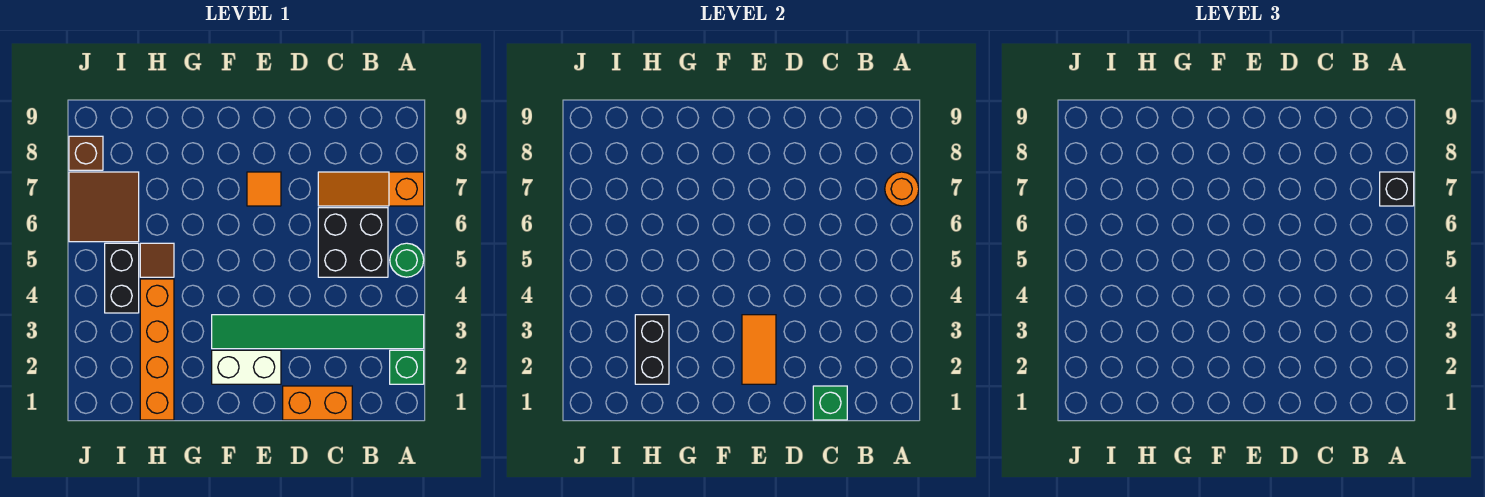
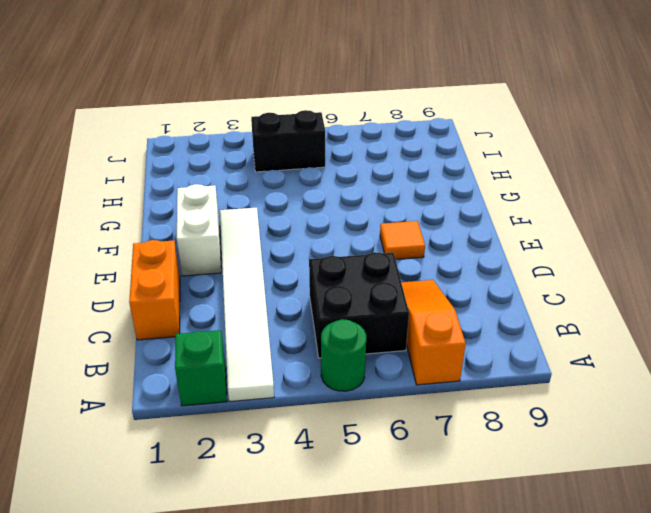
white tile A3:F3 level 1 -> green tile A3:F3 level 1
none -> orange brick H1:H4 level 1
none -> brown tile H5 level 1
none -> brown tile I6:J7 level 1

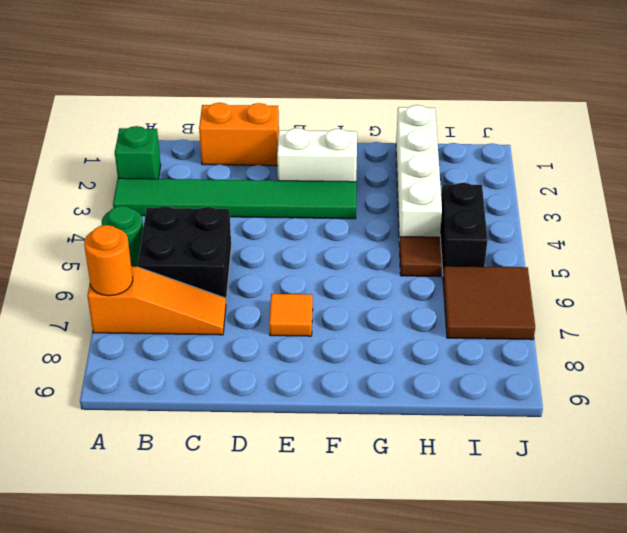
white brick H1:H4 level 1 -> orange brick H1:H4 level 1
none -> brown brick J8 level 1
none -> green brick C1 level 2
none -> orange tile E2:E3 level 2

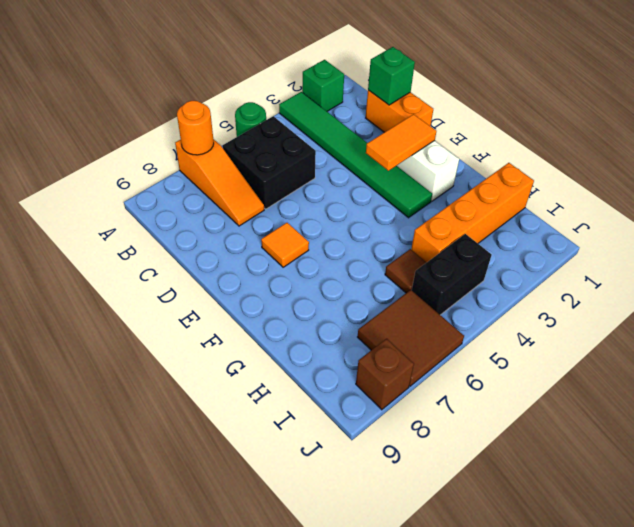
none -> black brick H2:H3 level 2
none -> black brick A7 level 3

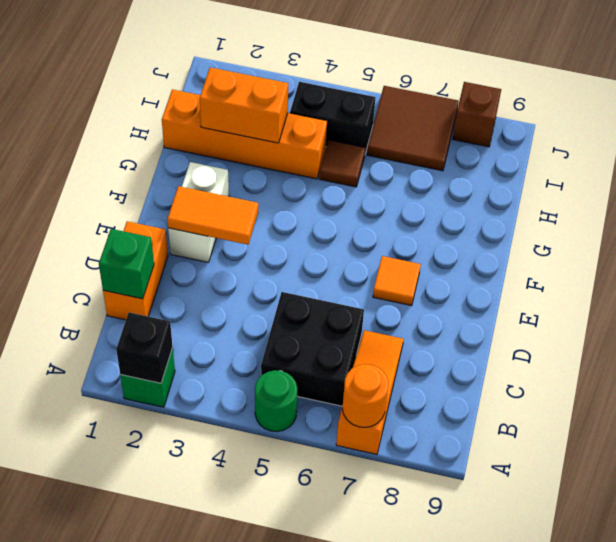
black brick A2 level 2 -> black brick A7 level 3
orange brick H2:H3 level 2 -> black brick H2:H3 level 2
none -> green tile A3:F3 level 1

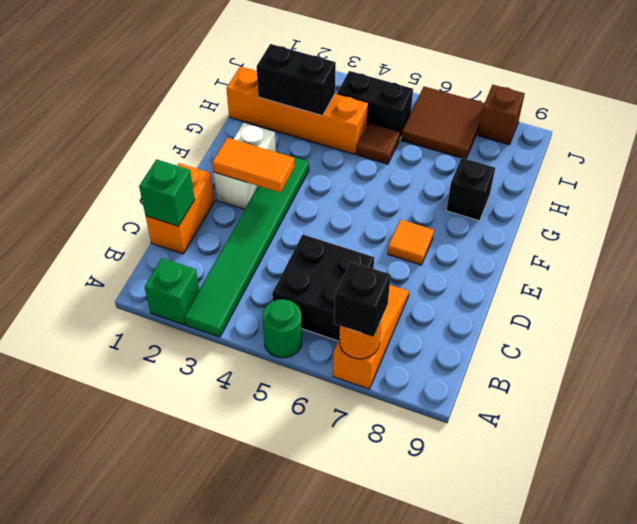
black brick G8 level 1 -> none

